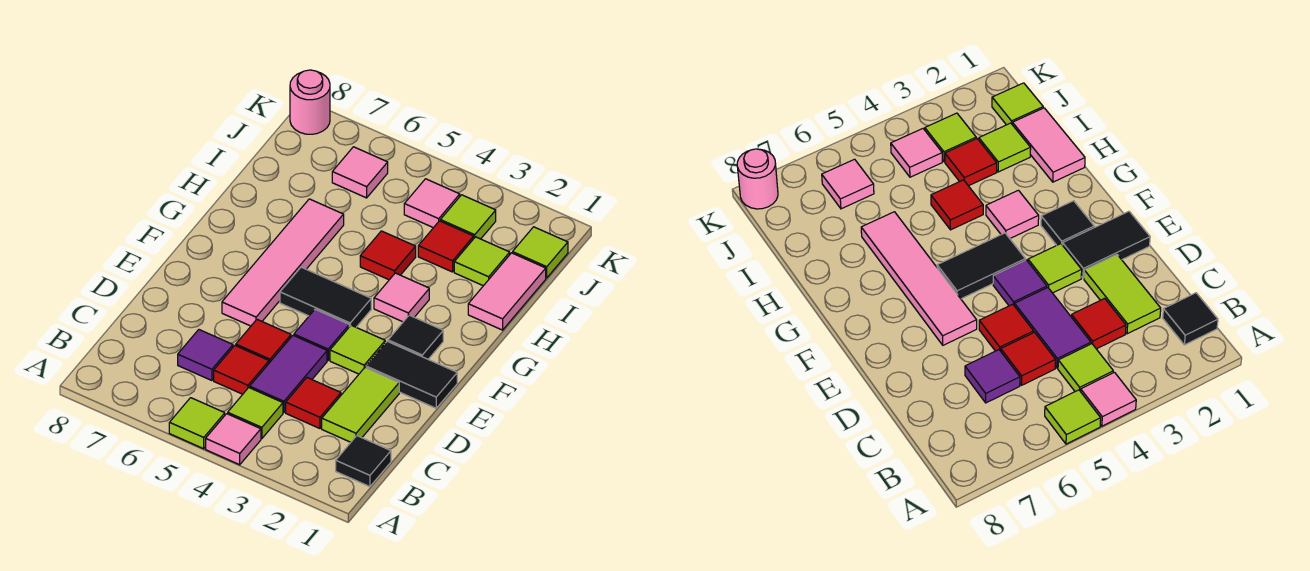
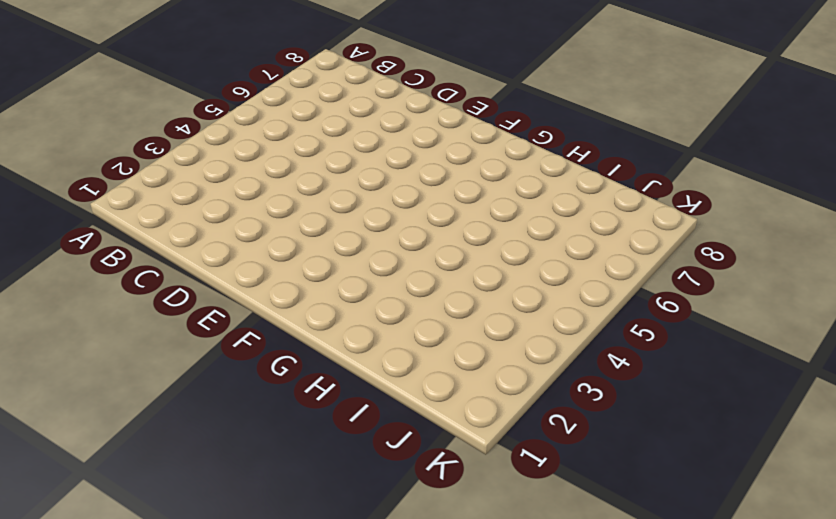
none -> pink tile A4 level 1
none -> lime tile A5 level 1
none -> black tile B1 level 1

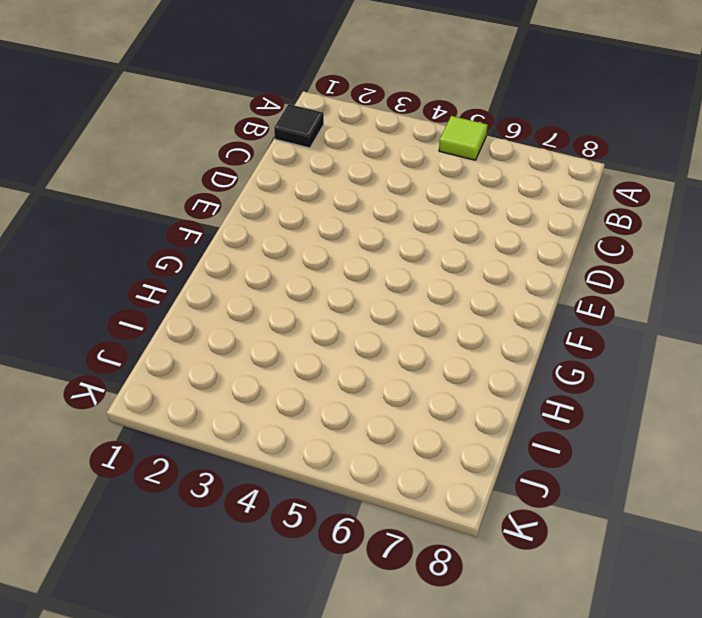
none -> pink tile A4 level 1
none -> lime tile B4 level 1
none -> lime tile C2:D2 level 1

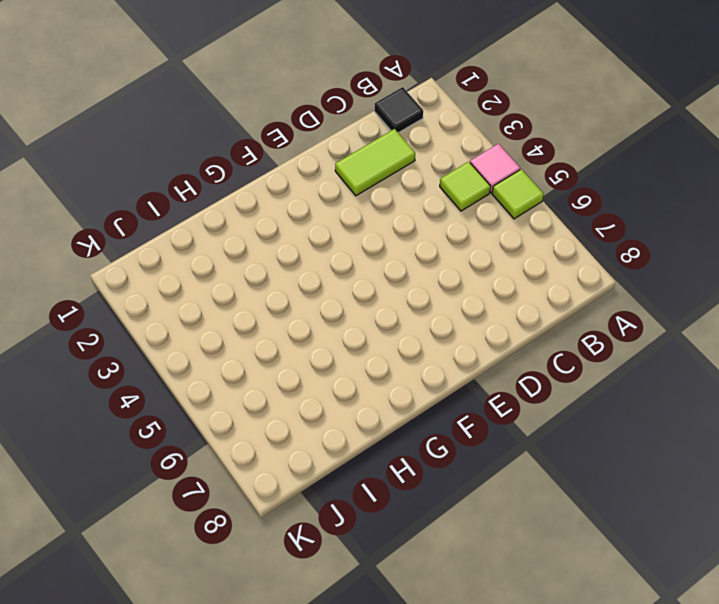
none -> red tile C3 level 1
none -> purple tile C4:D4 level 1
none -> red tile C5 level 1

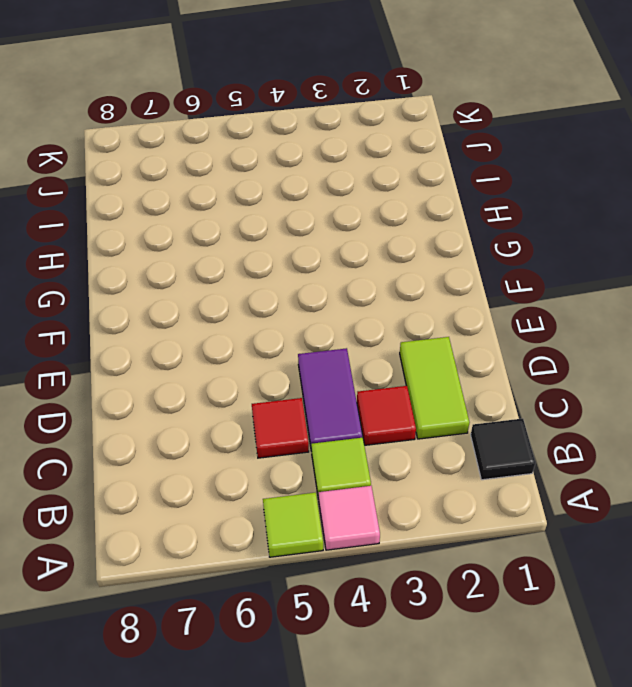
none -> purple tile C6 level 1
none -> red tile D5 level 1
none -> black tile E1:E2 level 1

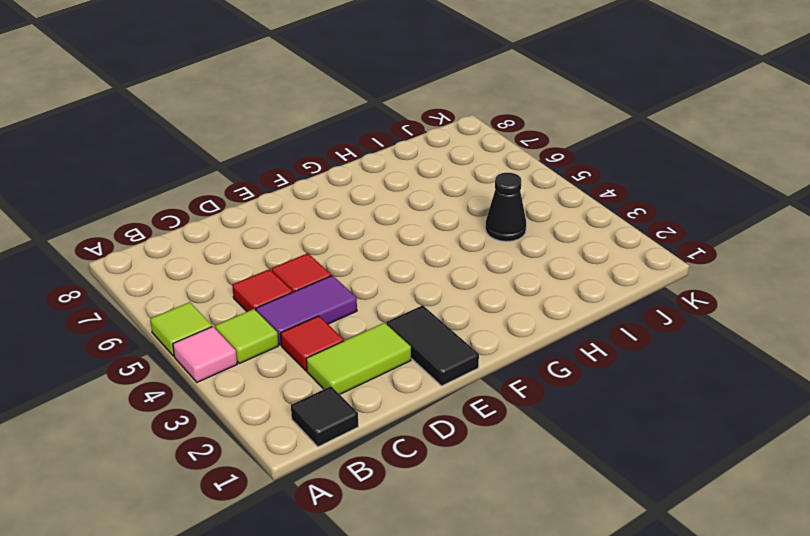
black cone I4 level 1 -> none
none -> purple tile C6 level 1
none -> lime tile E3 level 1
none -> purple tile E4 level 1

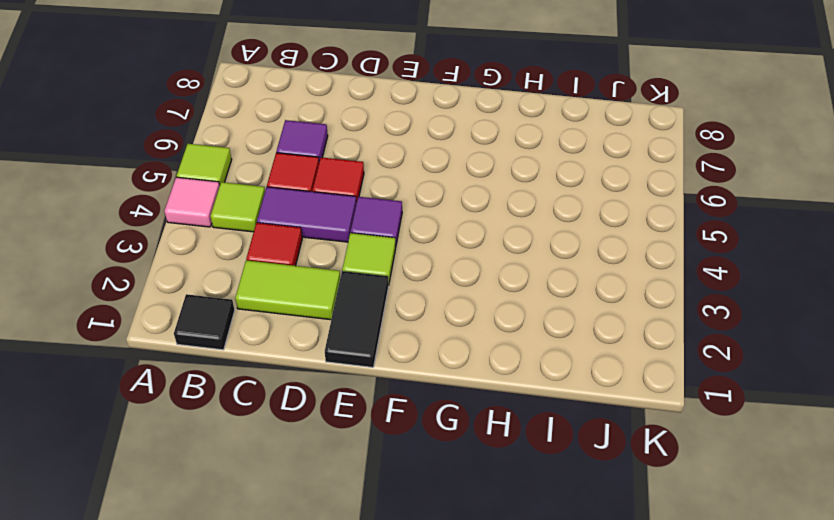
none -> pink tile E6:H6 level 1
none -> black tile F2 level 1
none -> black tile F4:F5 level 1

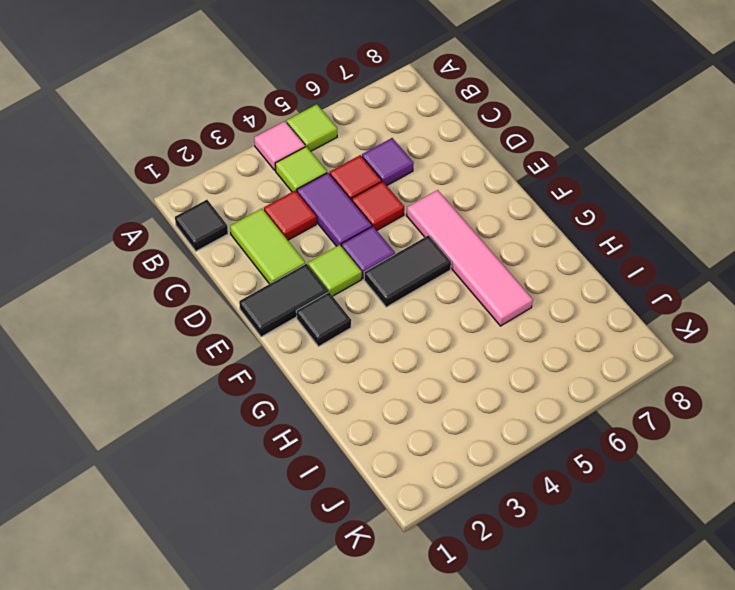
none -> pink tile G3 level 1
none -> pink tile H1:I1 level 1
none -> red tile H4 level 1

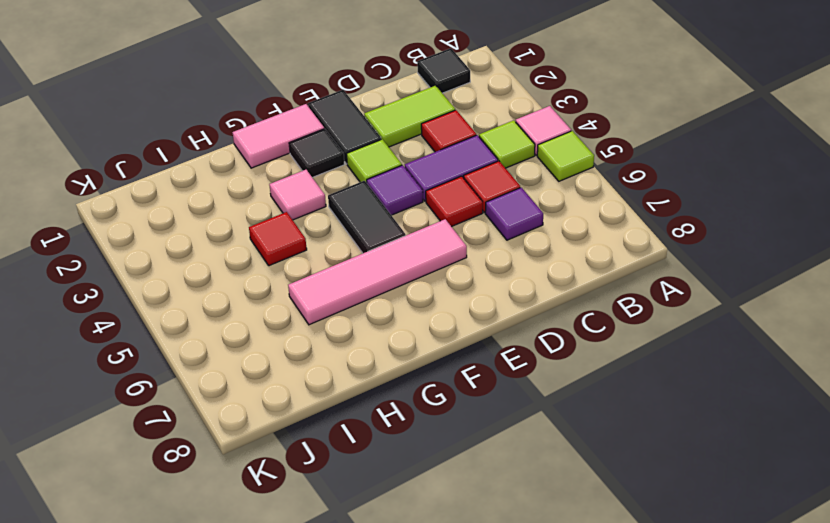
pink tile F1:G1 level 1 -> pink tile H1:I1 level 1
none -> lime tile I2 level 1
none -> red tile I3 level 1
none -> lime tile J1 level 1

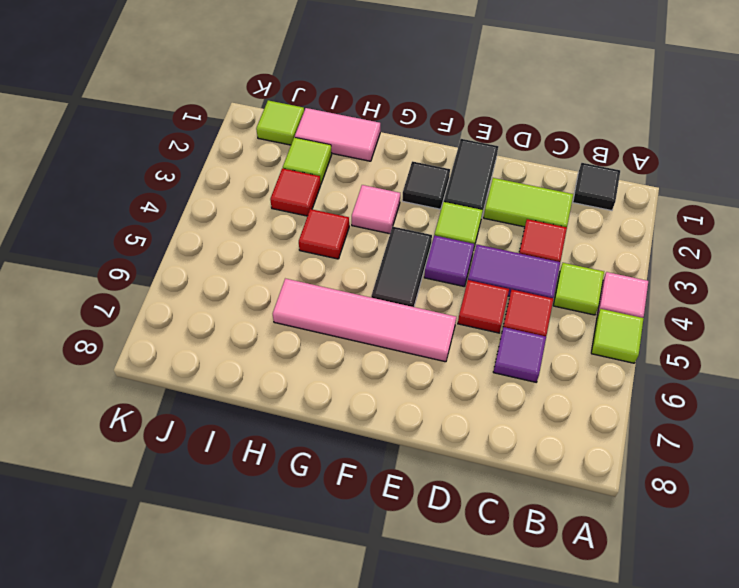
none -> lime tile J3 level 1
none -> pink tile J4 level 1
none -> pink tile J6 level 1

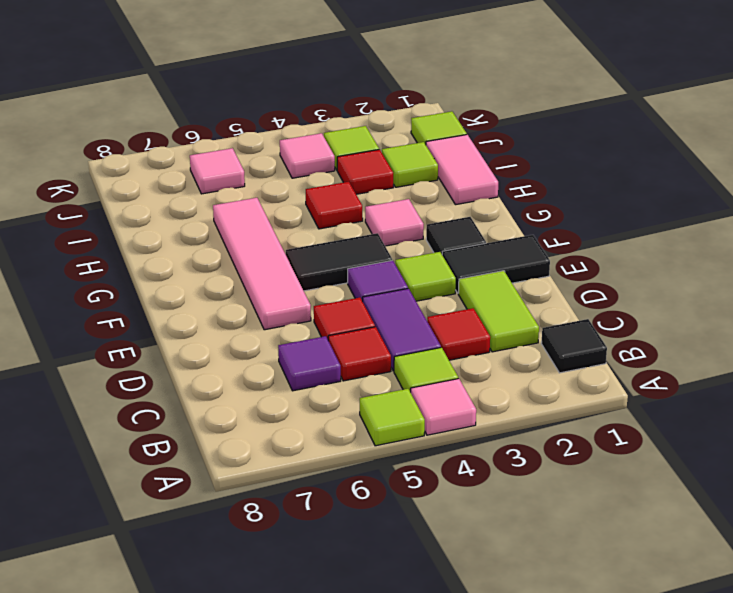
none -> pink round brick K8 level 1

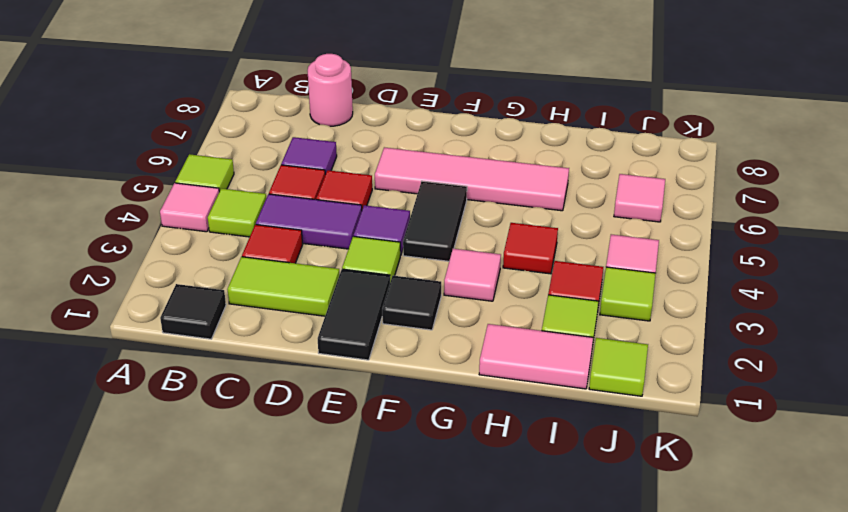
pink round brick C8 level 1 -> pink round brick K8 level 1

